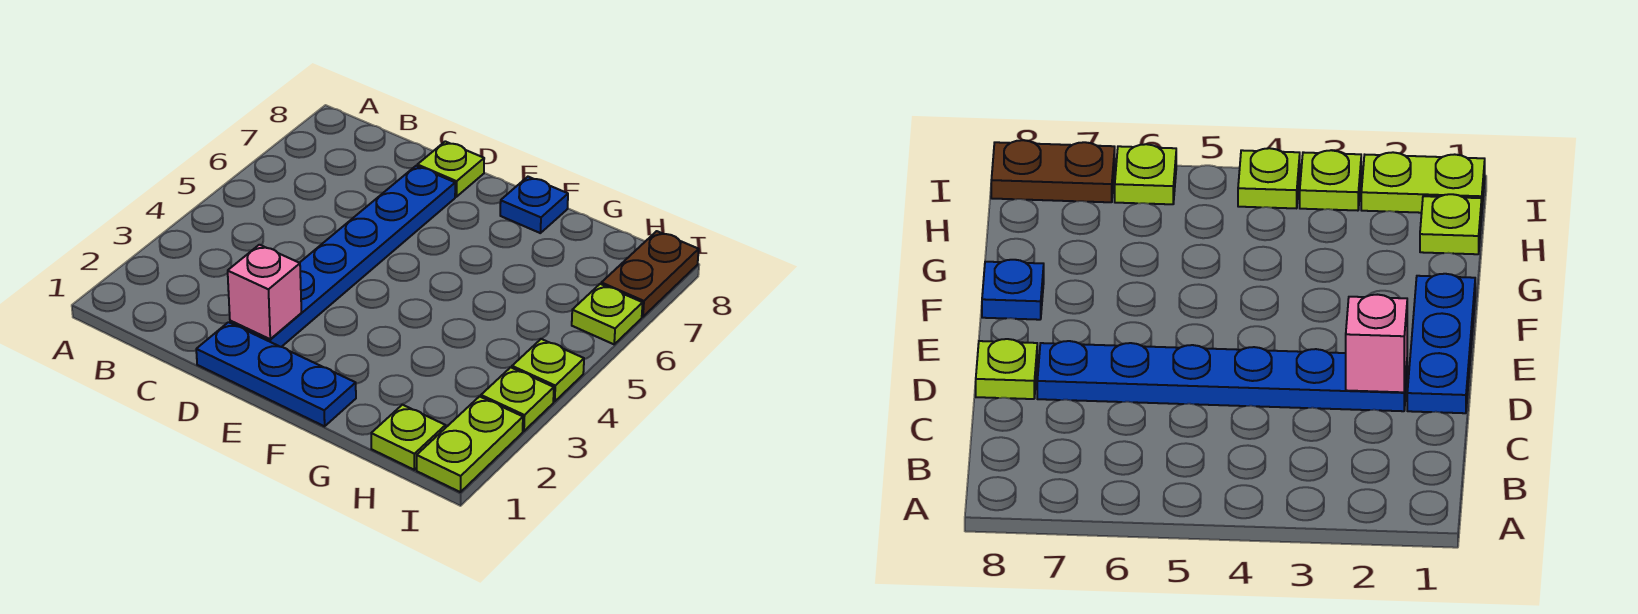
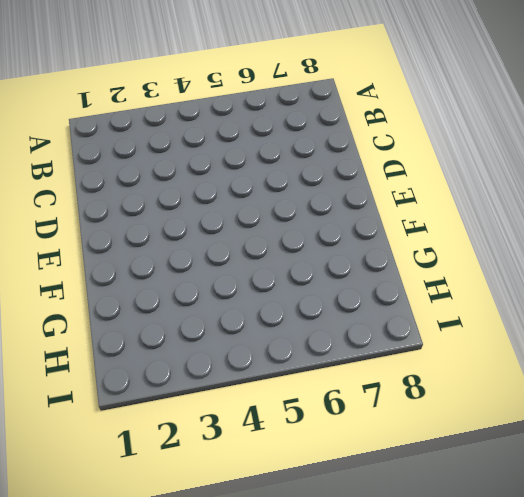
none -> blue plate D1:F1 level 1
none -> blue plate D2:D7 level 1

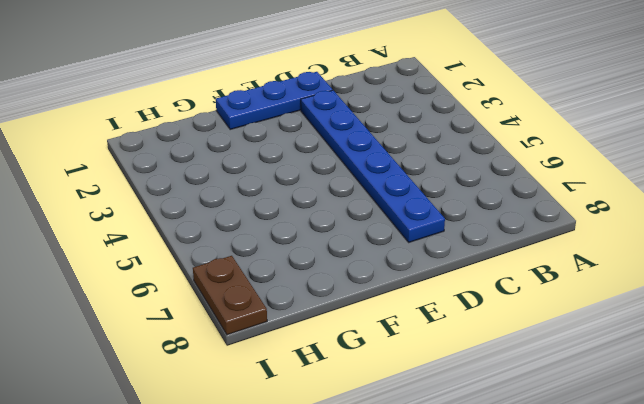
none -> lime plate D8 level 1
none -> blue plate F8 level 1

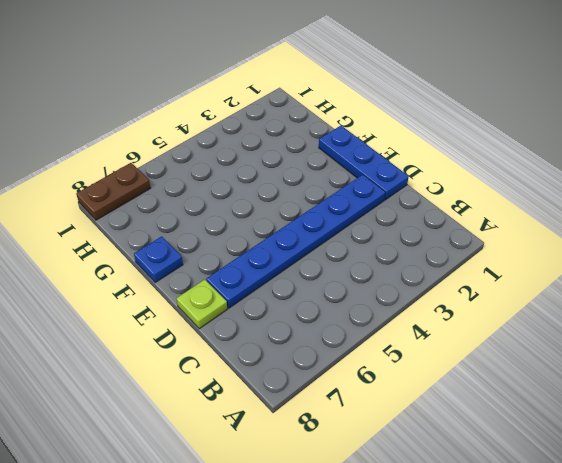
none -> lime plate H1 level 1
none -> lime plate I1:I2 level 1

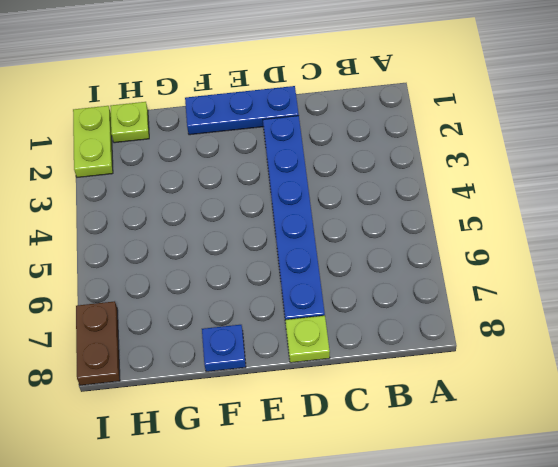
none -> lime plate I3 level 1
none -> lime plate I4 level 1

